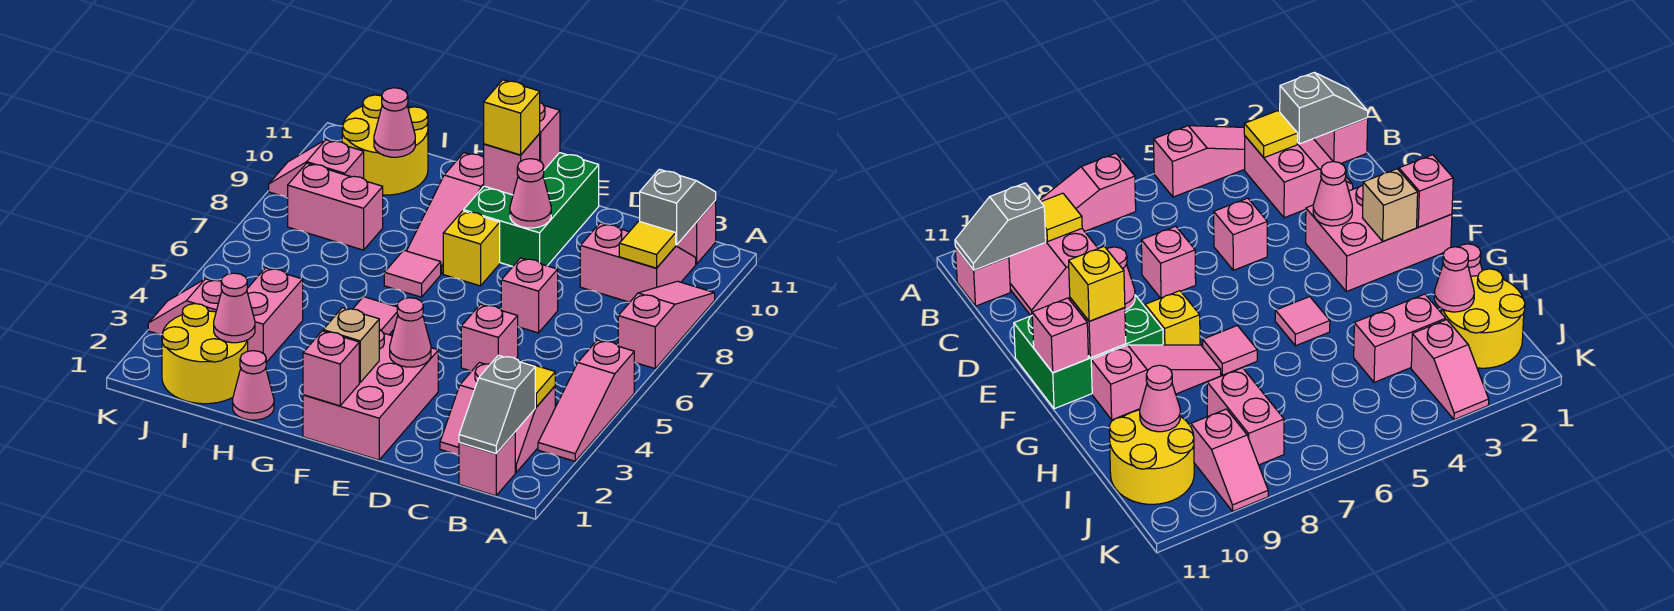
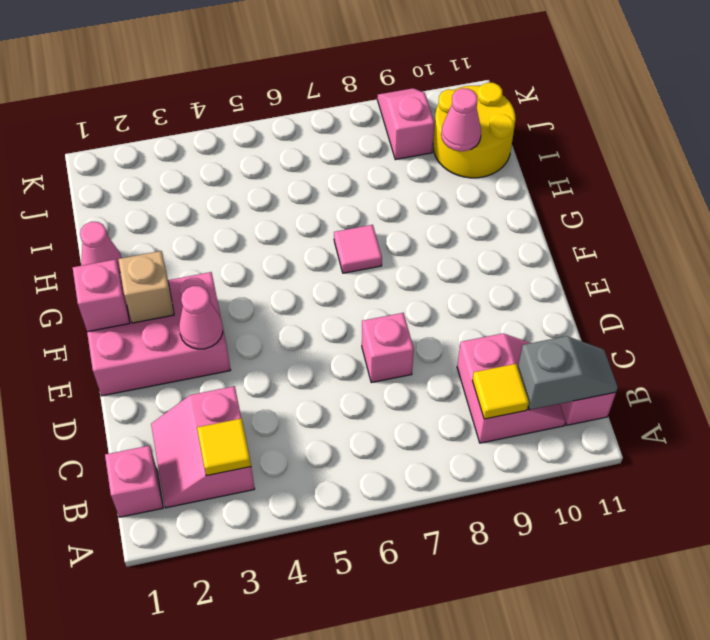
none -> pink slope A3:A5 level 1 top 5
none -> pink slope A7:A9 level 1 top 7
none -> pink brick D5 level 1
none -> green brick E9:F11 level 1

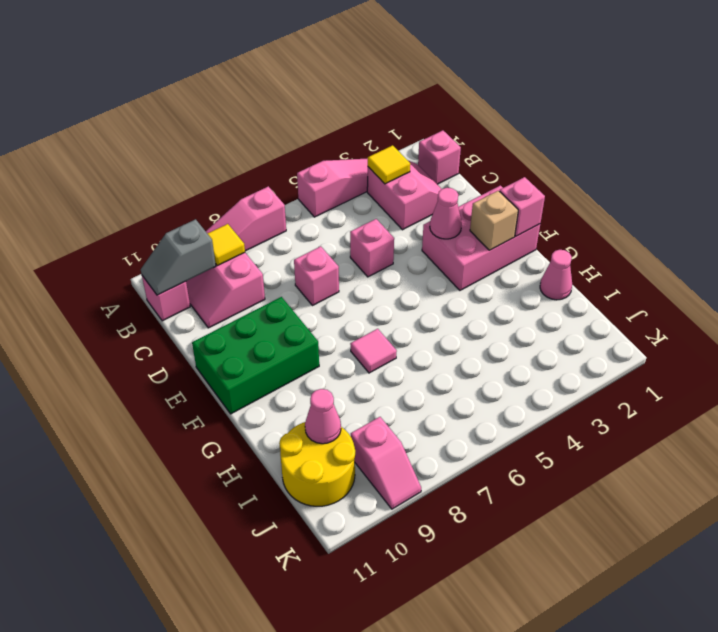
none -> yellow brick F8 level 1
none -> pink tile G5 level 1
none -> pink slope G8:G10 level 1 top 10
none -> yellow round brick I1:J2 level 1

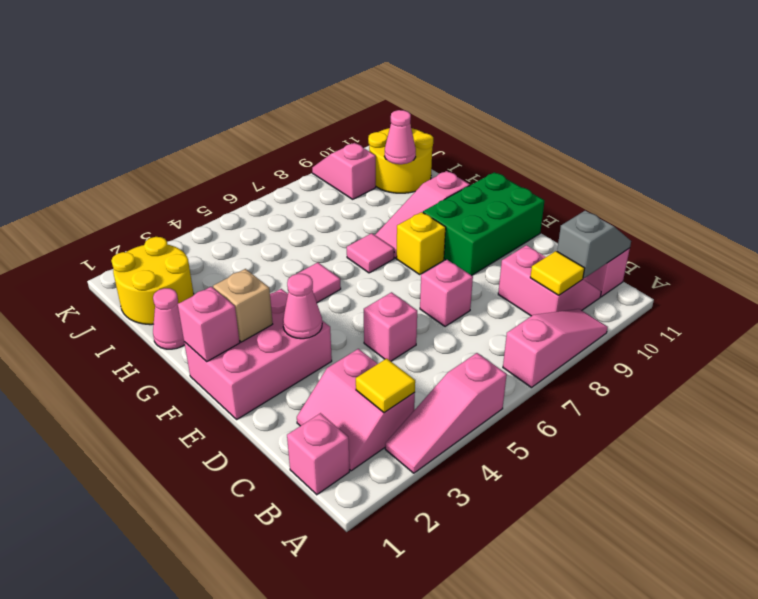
none -> pink brick I3:I4 level 1
none -> pink brick I8:J8 level 1
none -> pink slope J3:K3 level 1 top J
none -> grey slope B1:B2 level 2 top 2

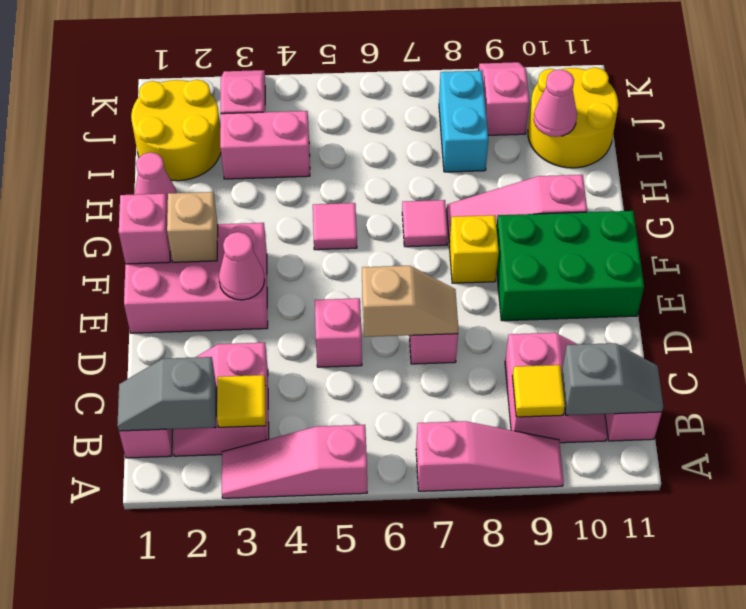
tan slope D6:D7 level 2 top 6 -> none
cyan brick I8:J8 level 1 -> pink brick I8:J8 level 1
none -> pink cone E9 level 2
none -> pink brick F10 level 2
none -> pink brick F11 level 2
none -> pink cone I2 level 2

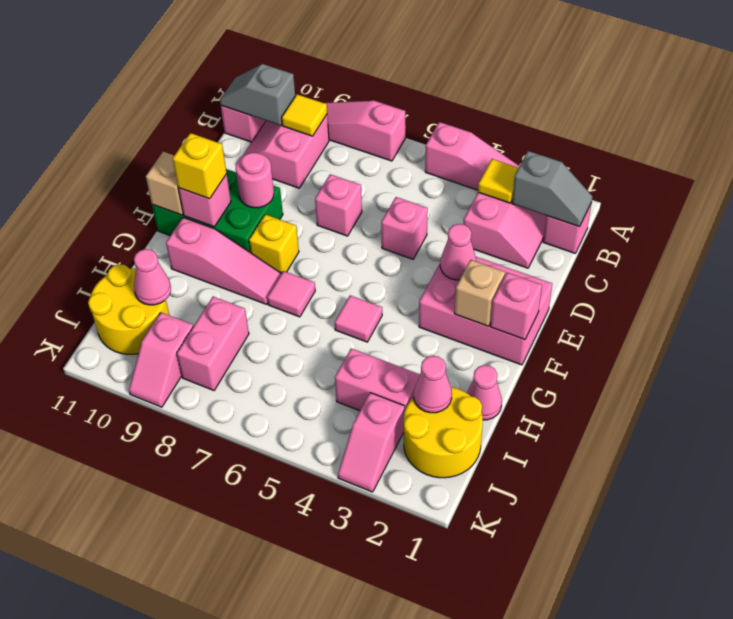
pink round brick E9 level 2 -> pink cone E9 level 2
tan brick F11 level 2 -> pink brick F11 level 2

